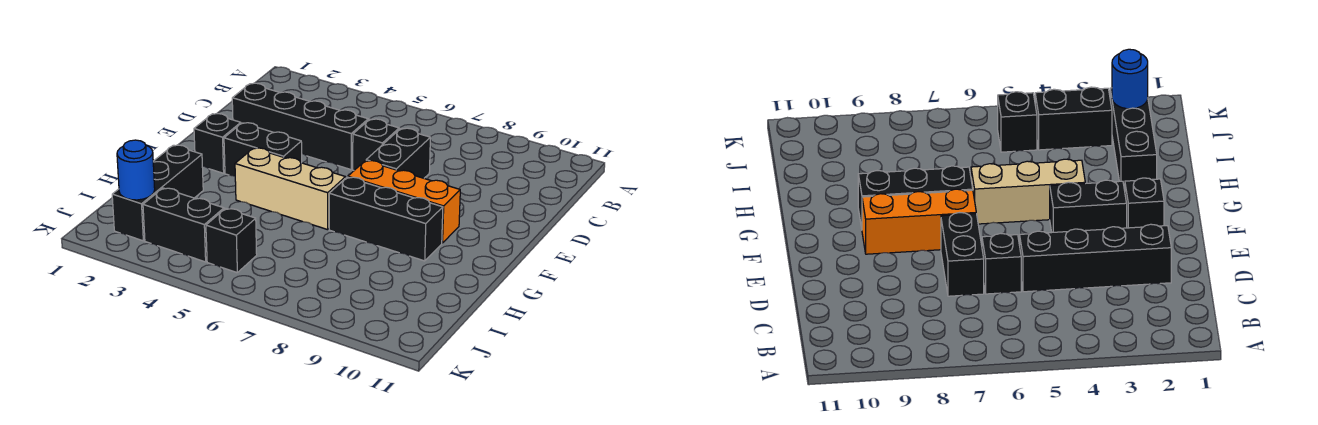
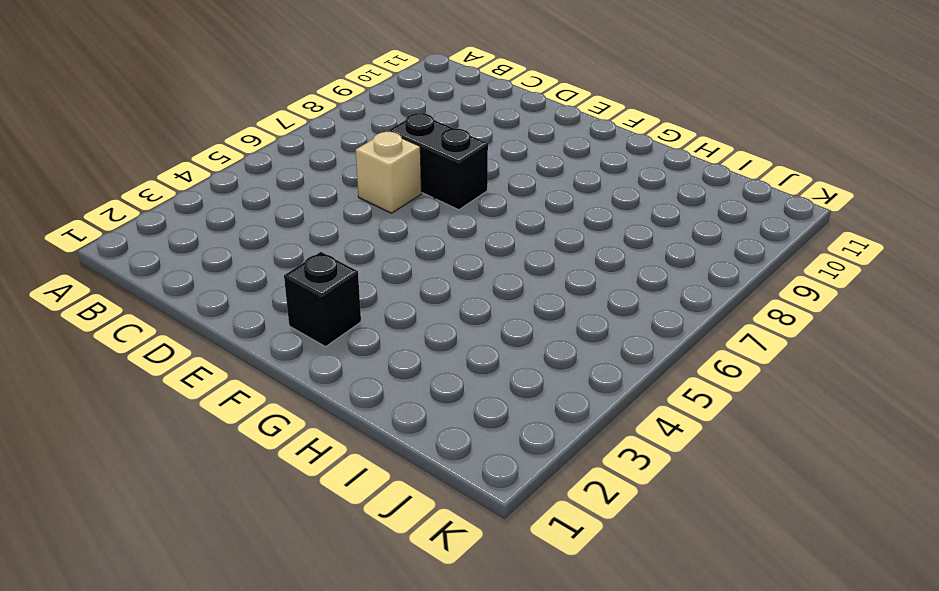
tan brick D6 level 1 -> black brick D6 level 1
none -> black brick D2:D5 level 1
none -> black brick F3:F4 level 1
none -> orange brick F7:F9 level 1

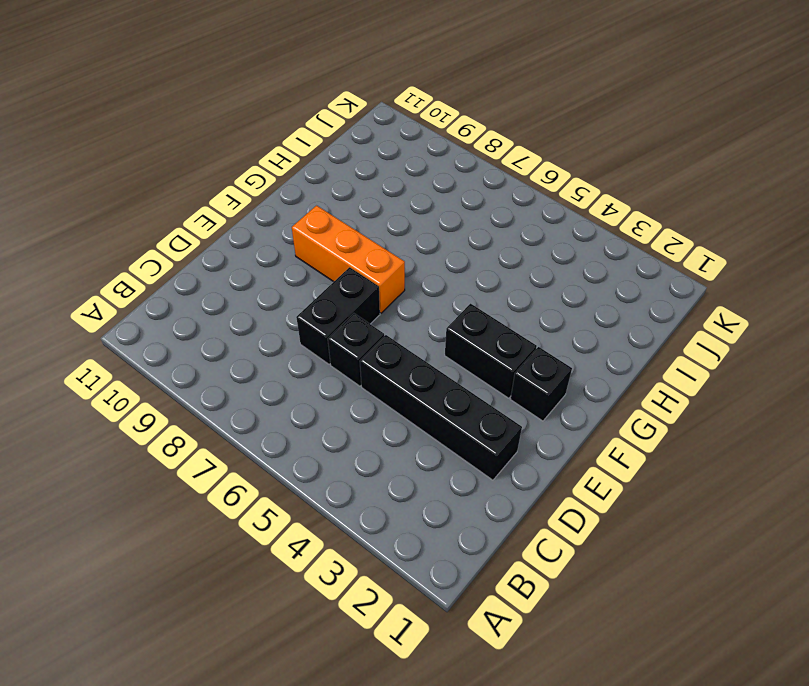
none -> tan brick G4:G6 level 1
none -> black brick G7:G9 level 1
none -> black brick H2:J2 level 1

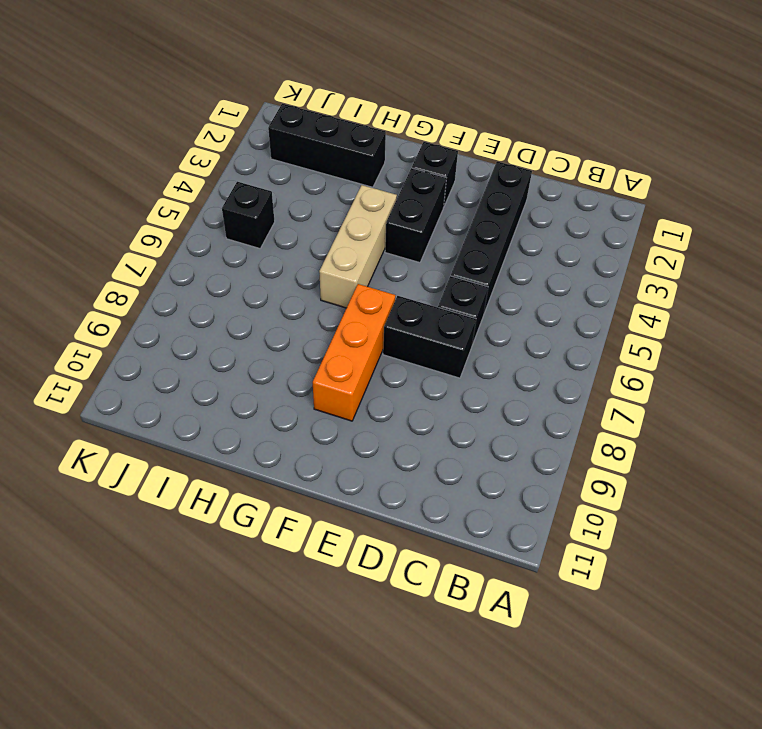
none -> black brick G7:G9 level 1
none -> black brick J3:J4 level 1
none -> blue round brick J2 level 2

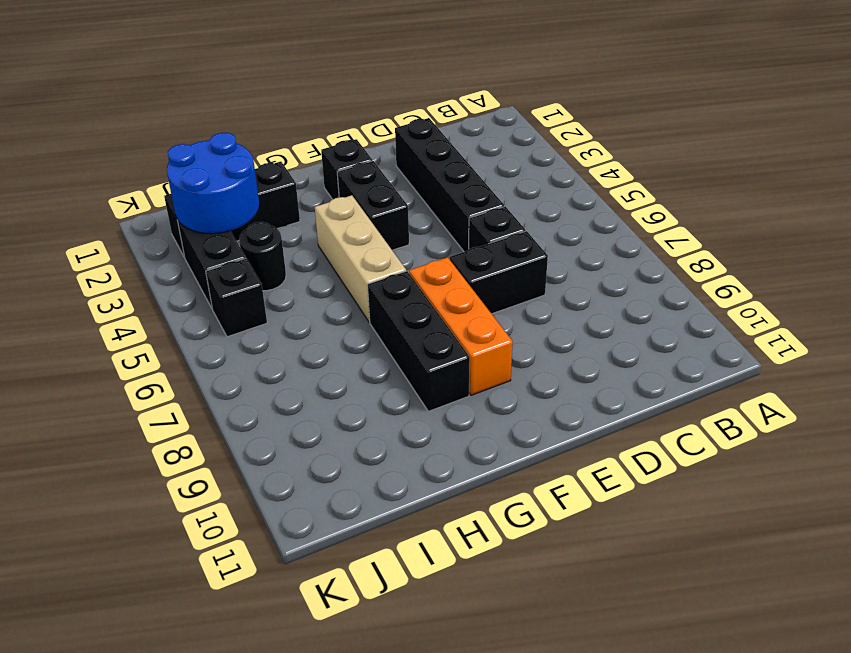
blue round brick I2:J3 level 2 -> blue round brick J2 level 2
black round brick I4 level 1 -> none

